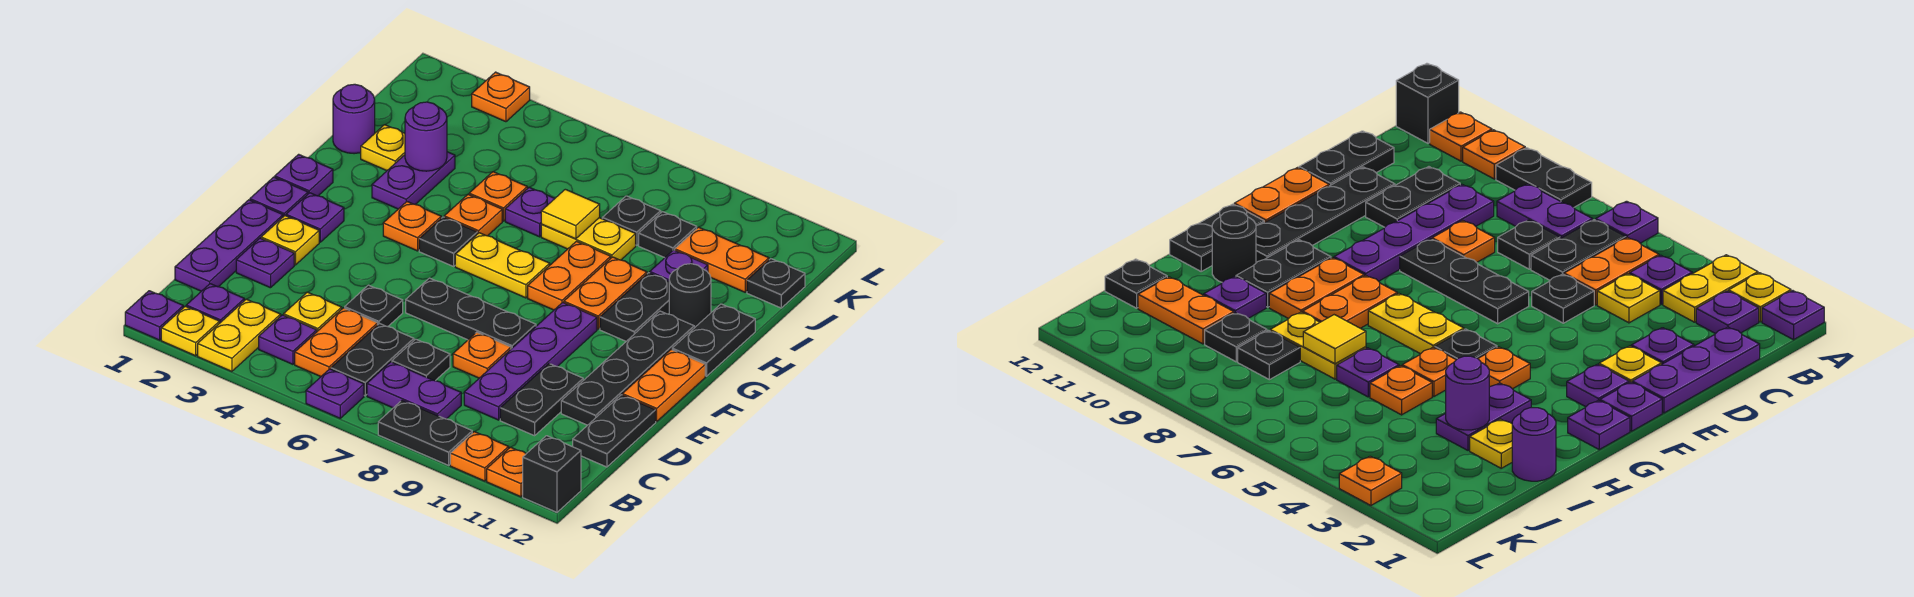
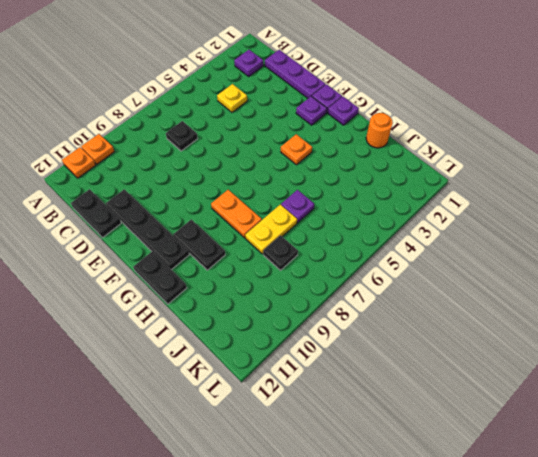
orange round brick I1 level 1 -> purple round brick I1 level 1
none -> purple plate A1 level 1
none -> yellow plate A2 level 1
none -> yellow plate A3:B3 level 1
none -> purple plate A6 level 1

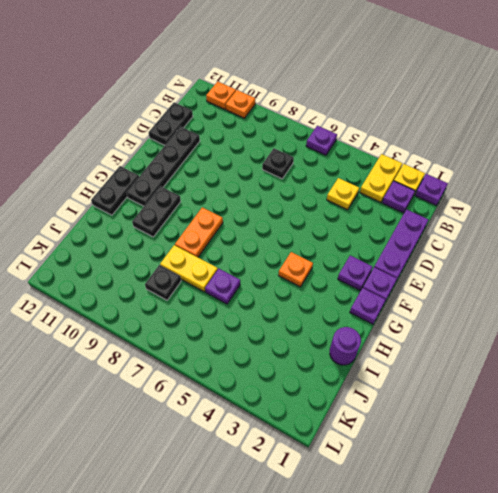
none -> black plate A8:A9 level 1
none -> black brick A12 level 1
none -> purple plate B4 level 1
none -> orange plate B5:C5 level 1

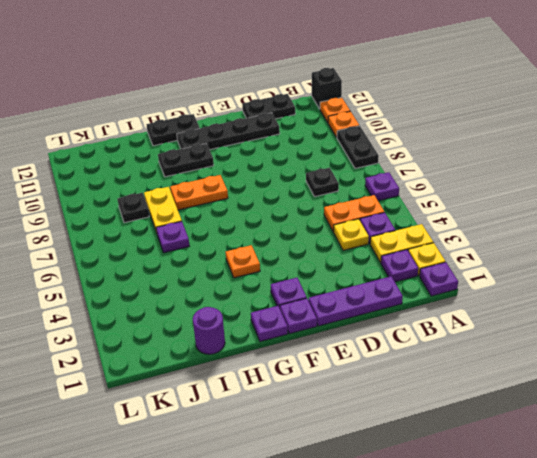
none -> black plate B6:C6 level 1
none -> purple plate B7:B8 level 1
none -> purple plate C9:F9 level 1
none -> black plate C10:D10 level 1

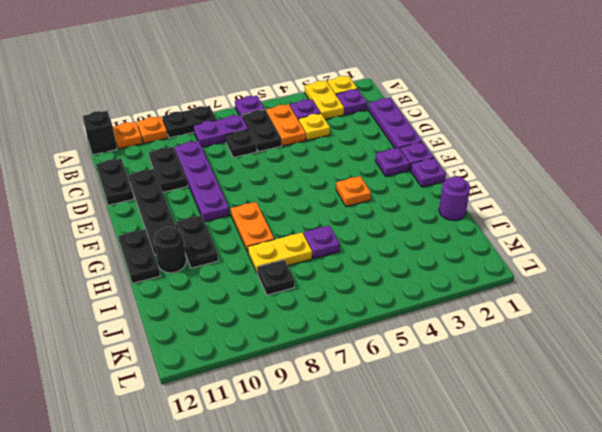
none -> purple plate A1 level 1
none -> purple plate D2 level 1
none -> black plate D5 level 1
none -> orange plate D8 level 1

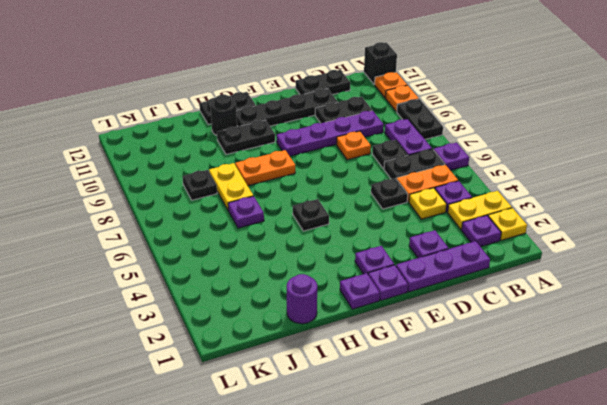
none -> purple plate A1 level 1
none -> yellow plate E2 level 1
none -> black plate E6:E8 level 1
none -> orange plate E12:F12 level 1

